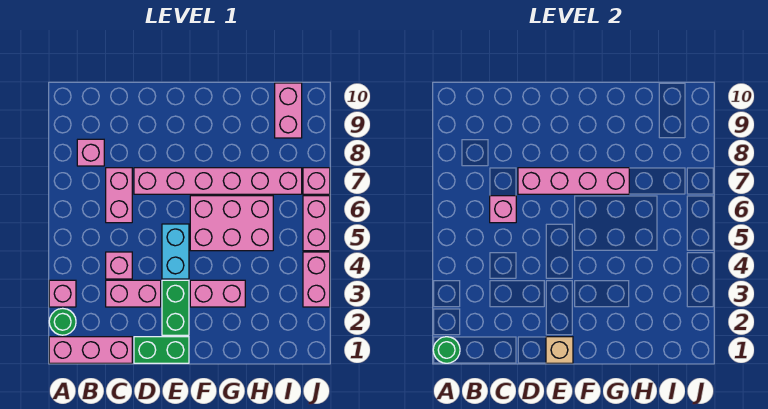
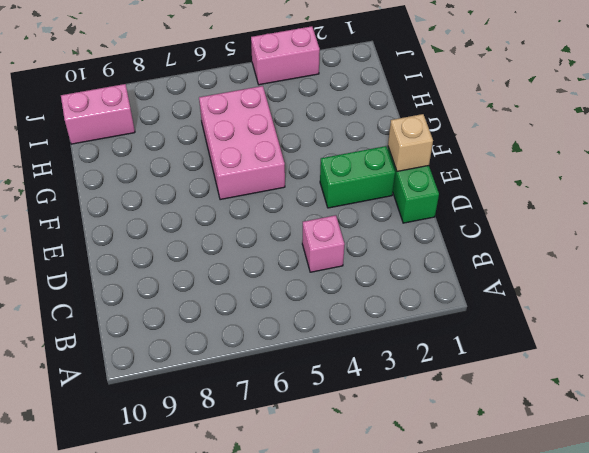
none -> pink brick A1:C1 level 1
none -> green round brick A2 level 1
none -> pink brick A3 level 1

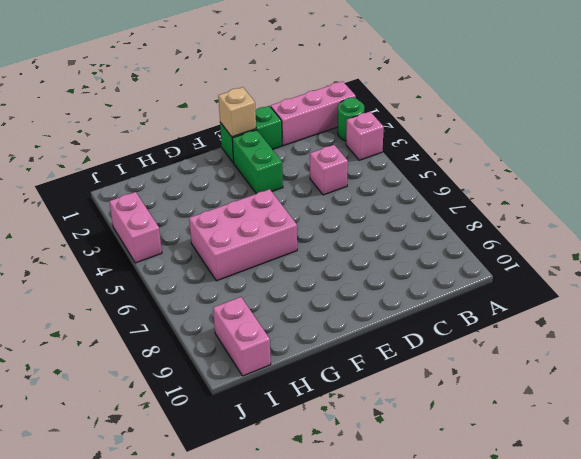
none -> pink brick B8 level 1
none -> pink brick C3:D3 level 1
none -> pink brick C6:C7 level 1

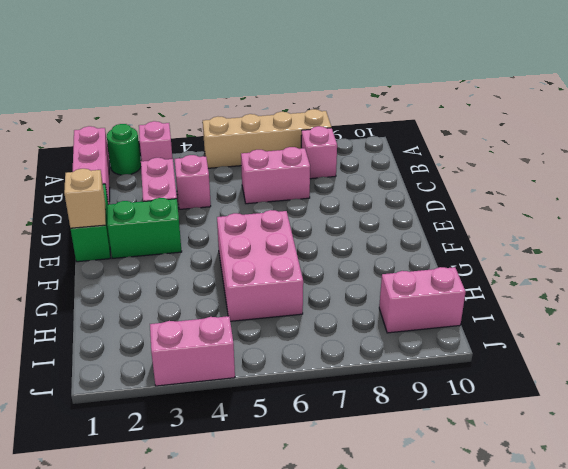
tan brick A5:A8 level 1 -> none
none -> pink brick D7:I7 level 1
none -> cyan brick E4:E5 level 1
none -> pink brick F3:G3 level 1

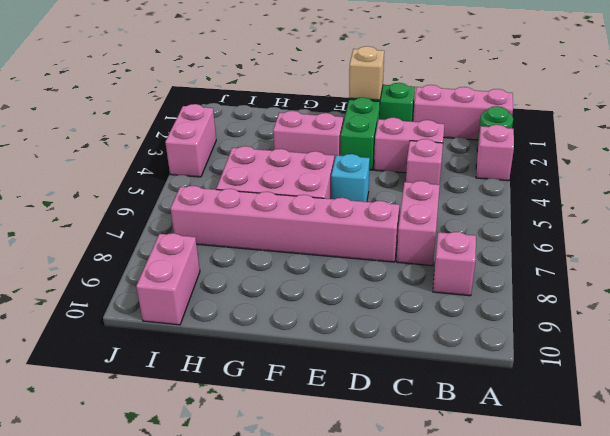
cyan brick E5 level 1 -> cyan brick E4:E5 level 1
none -> pink brick J5:J6 level 1
none -> pink brick J7 level 1
none -> green round brick A1 level 2

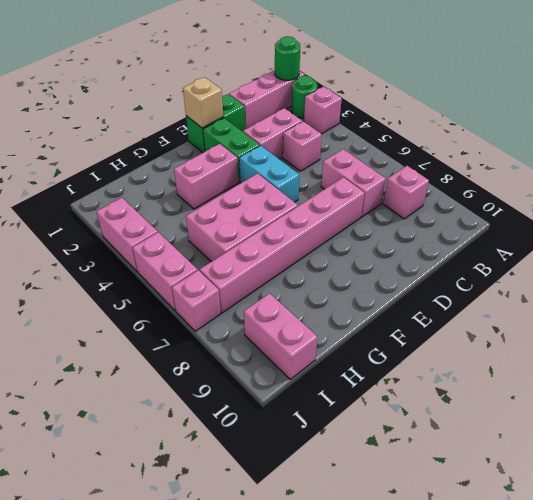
none -> pink brick C6 level 2
none -> pink brick D7:G7 level 2

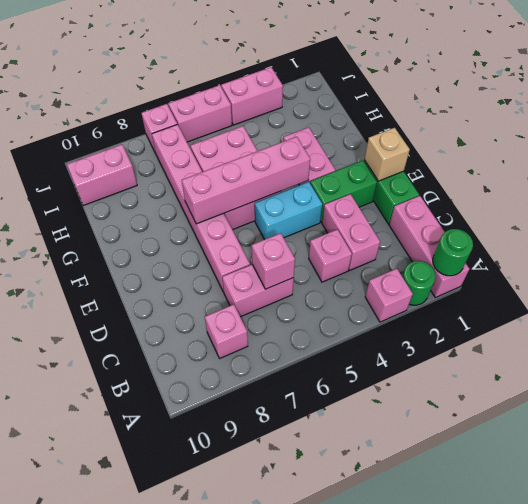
pink brick F4:F7 level 2 -> pink brick D7:G7 level 2

